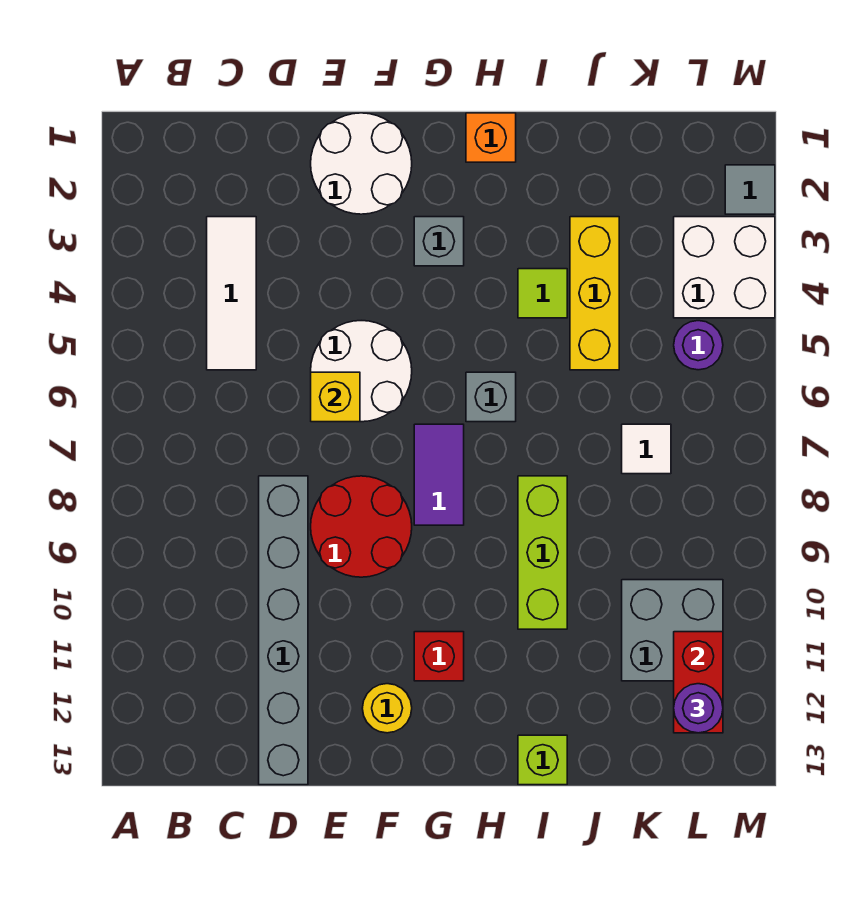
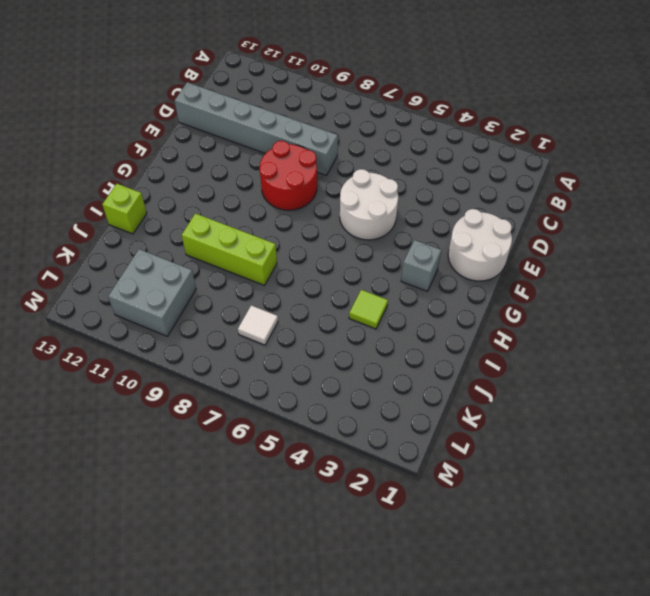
none -> white tile C3:C5 level 1
none -> yellow round brick F12 level 1
none -> purple tile G7:G8 level 1

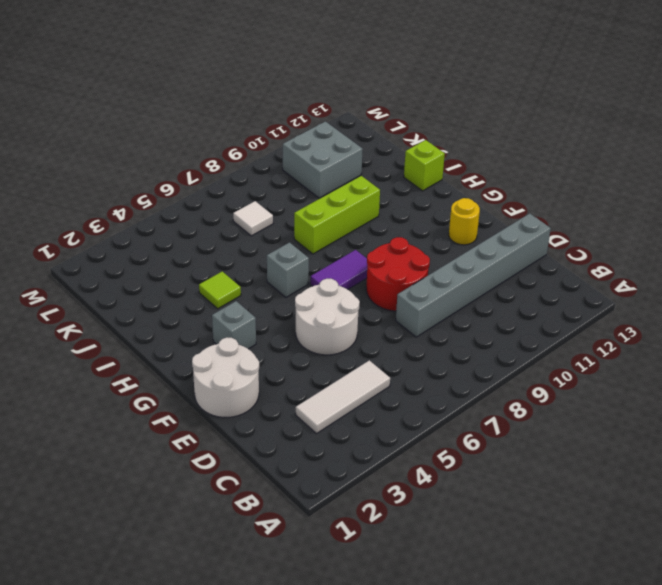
none -> red brick G11 level 1
none -> orange brick H1 level 1
none -> yellow brick J3:J5 level 1

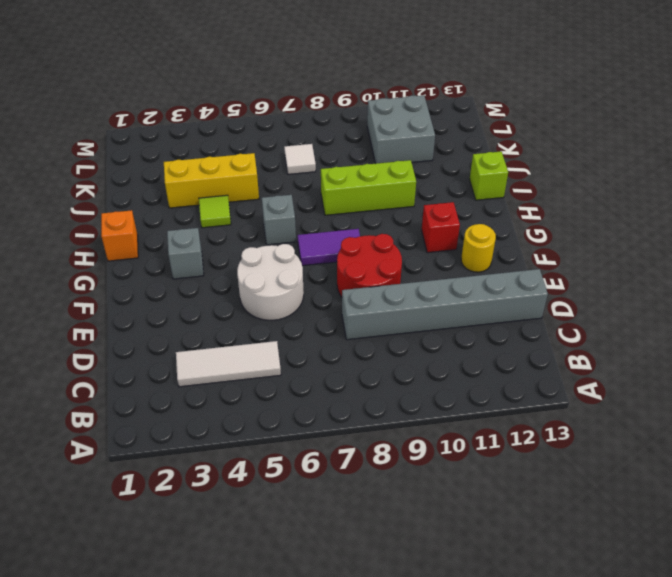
none -> white round brick E1:F2 level 1
none -> white brick L3:M4 level 1
none -> purple round brick L5 level 1

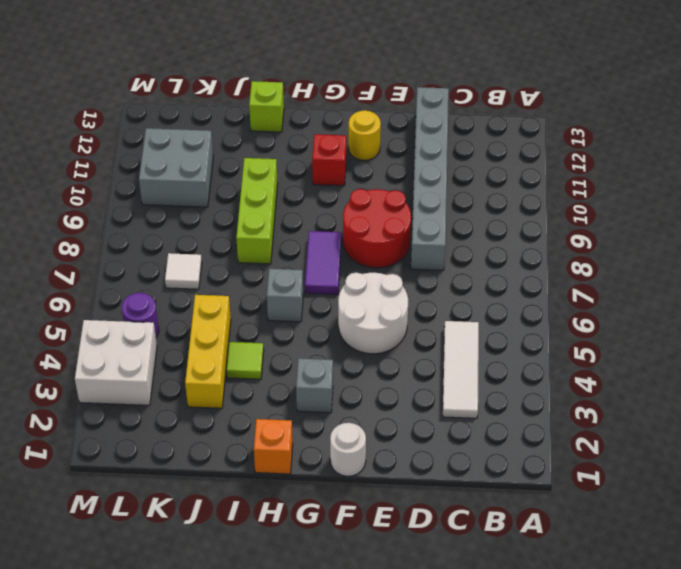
white round brick F1 level 1 -> white round brick E1:F2 level 1
none -> grey tile M2 level 1
none -> yellow brick E6 level 2
none -> red brick L11:L12 level 2

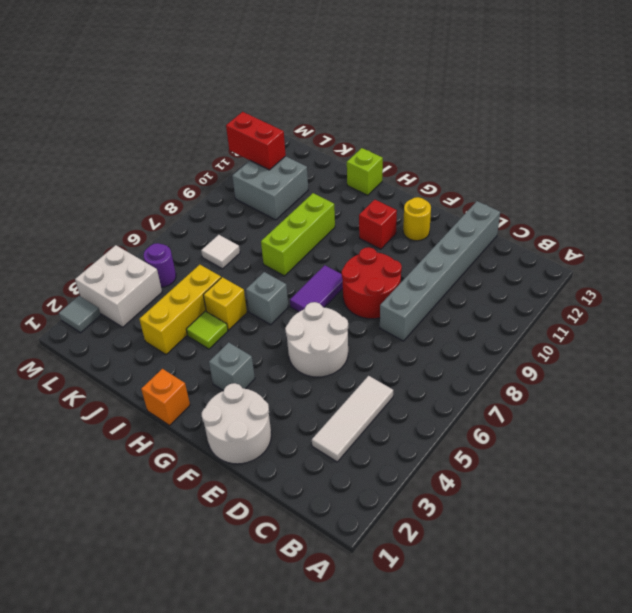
yellow brick I5 level 1 -> yellow brick E6 level 2
red brick L11:M11 level 2 -> red brick L11:L12 level 2
none -> purple round brick L12 level 3

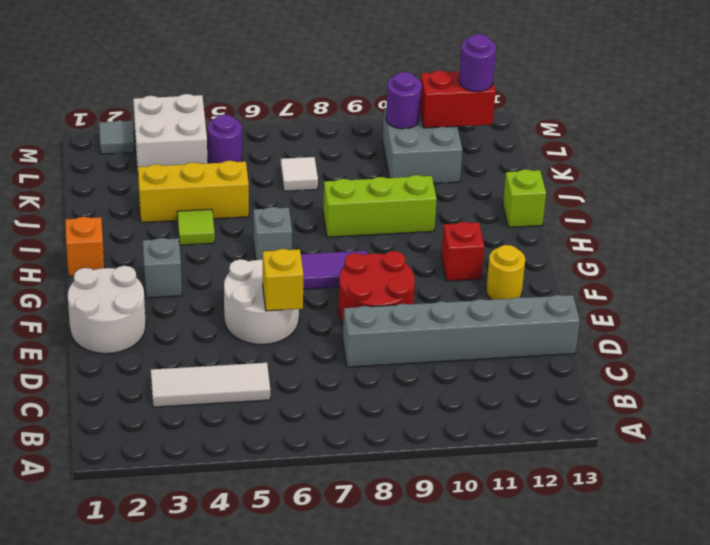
purple round brick L10 level 2 -> none

